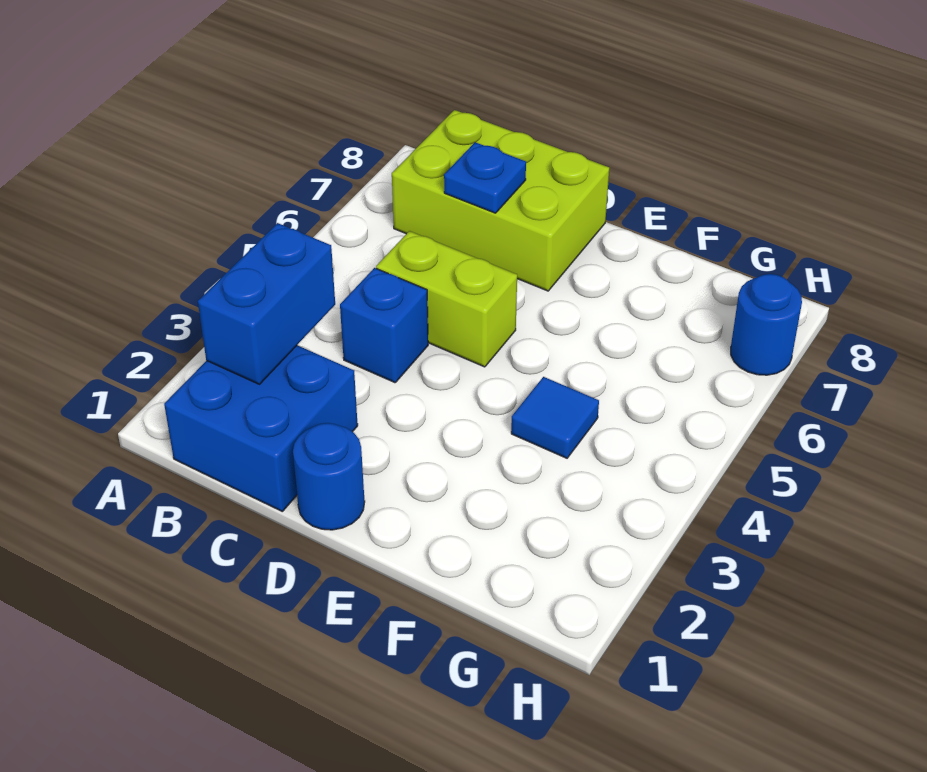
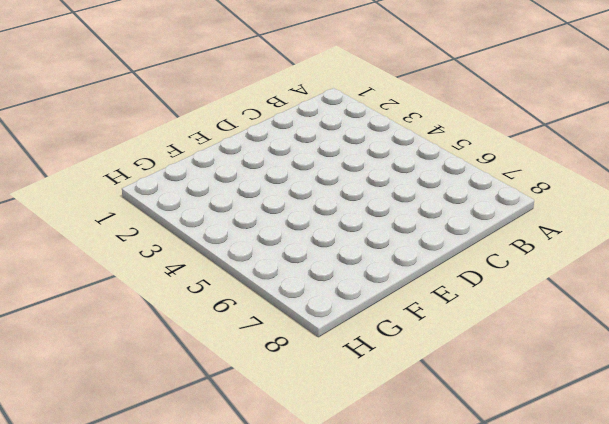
none -> blue brick B1:C2 level 1
none -> lime brick B7:D8 level 1

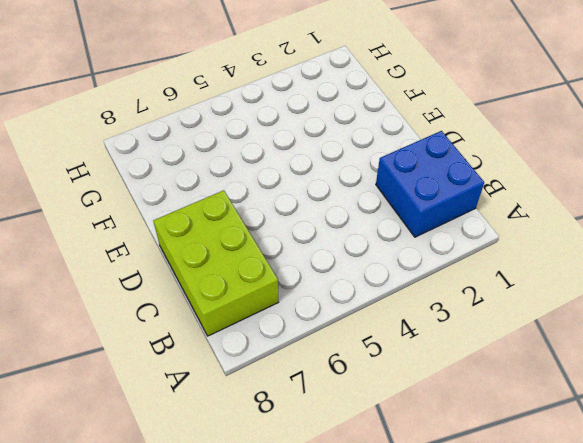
none -> blue brick C4 level 1
none -> lime brick C5:D5 level 1

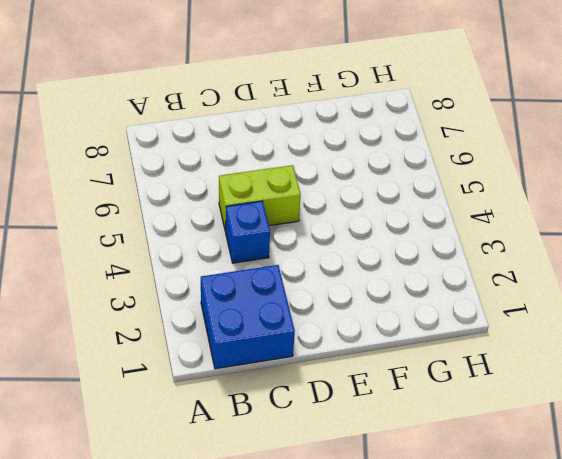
none -> lime brick B7:D8 level 1
none -> blue round brick D1 level 1

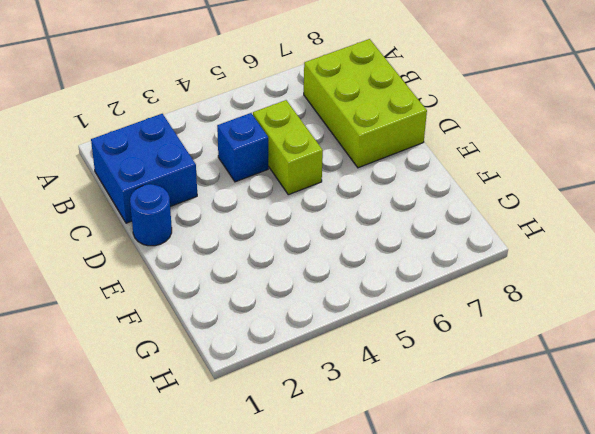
none -> blue tile F4 level 1
none -> blue round brick H7 level 1

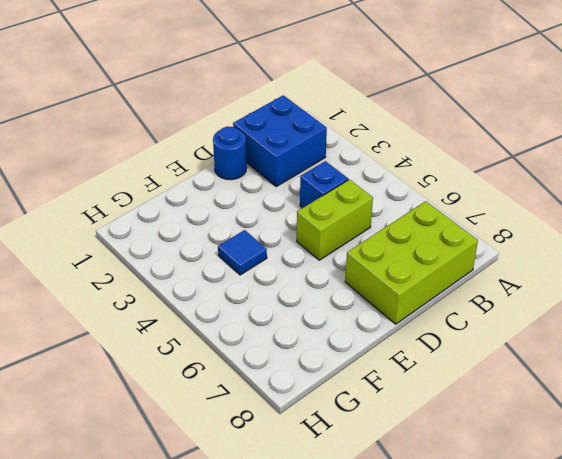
none -> blue round brick H7 level 1
none -> blue brick B2:B3 level 2

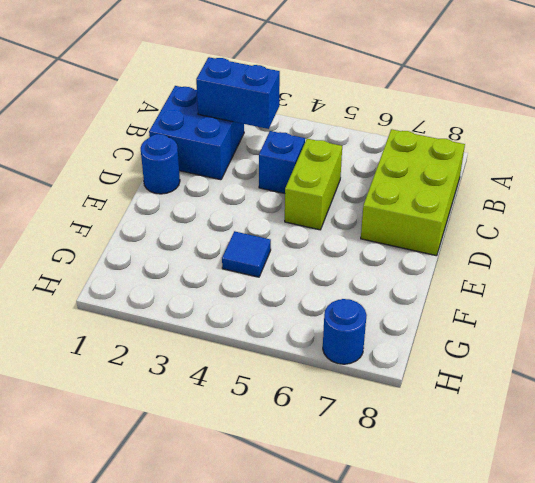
none -> blue plate C7 level 2

